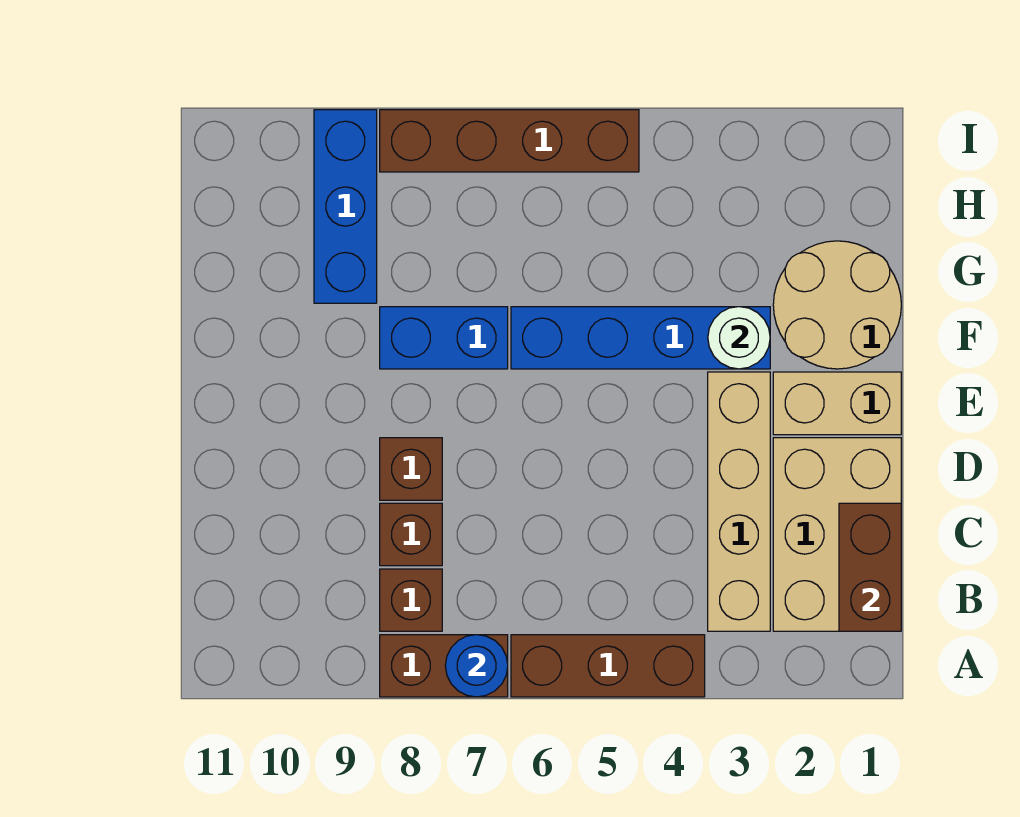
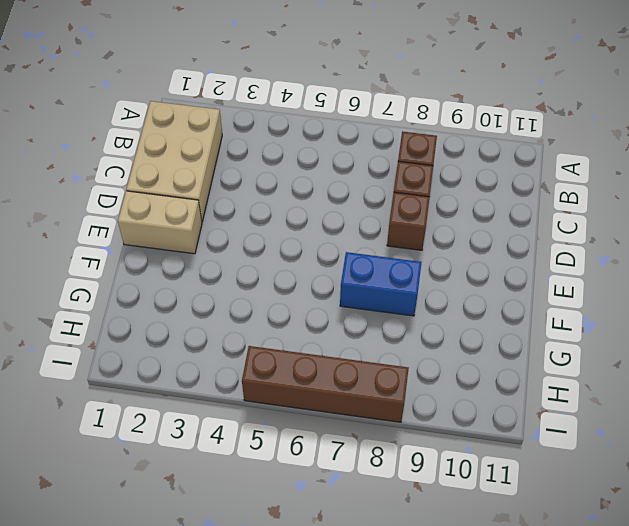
none -> brown brick A4:A6 level 1
none -> brown brick A7:A8 level 1
none -> tan brick B3:E3 level 1

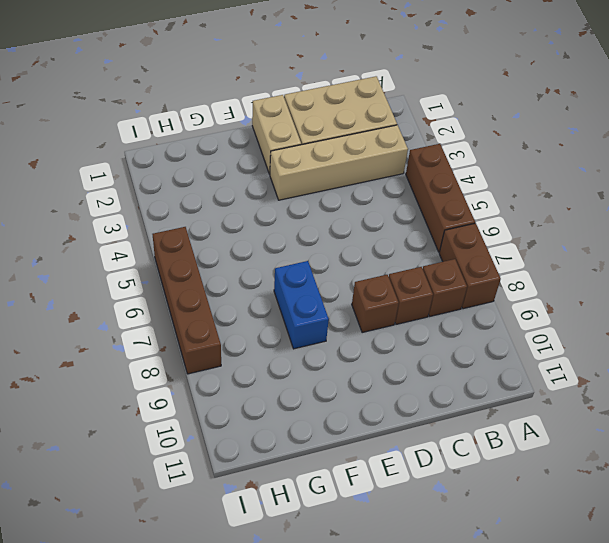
none -> tan round brick F1:G2 level 1
none -> blue brick F3:F6 level 1
none -> blue brick G9:I9 level 1

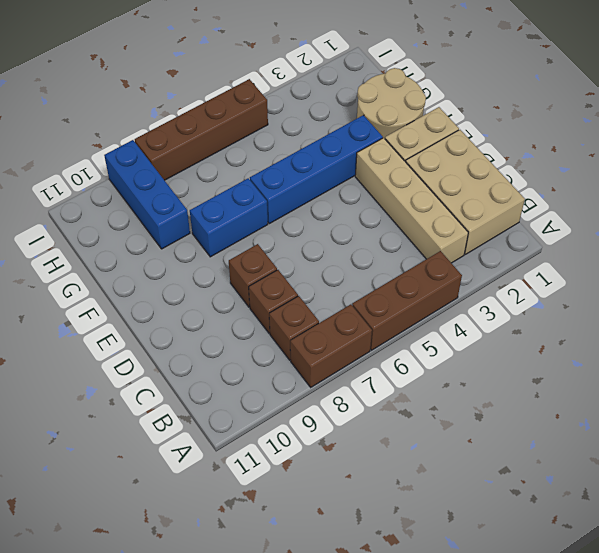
none -> blue round brick A7 level 2
none -> brown brick B1:C1 level 2
none -> white round brick F3 level 2

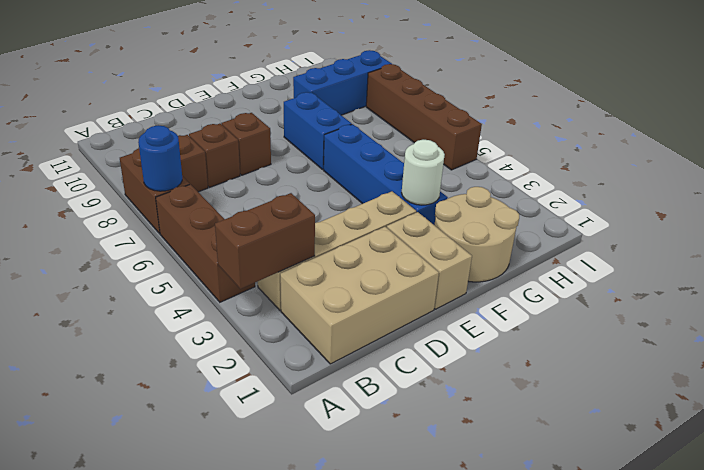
brown brick A3:B3 level 2 -> brown brick B1:C1 level 2

